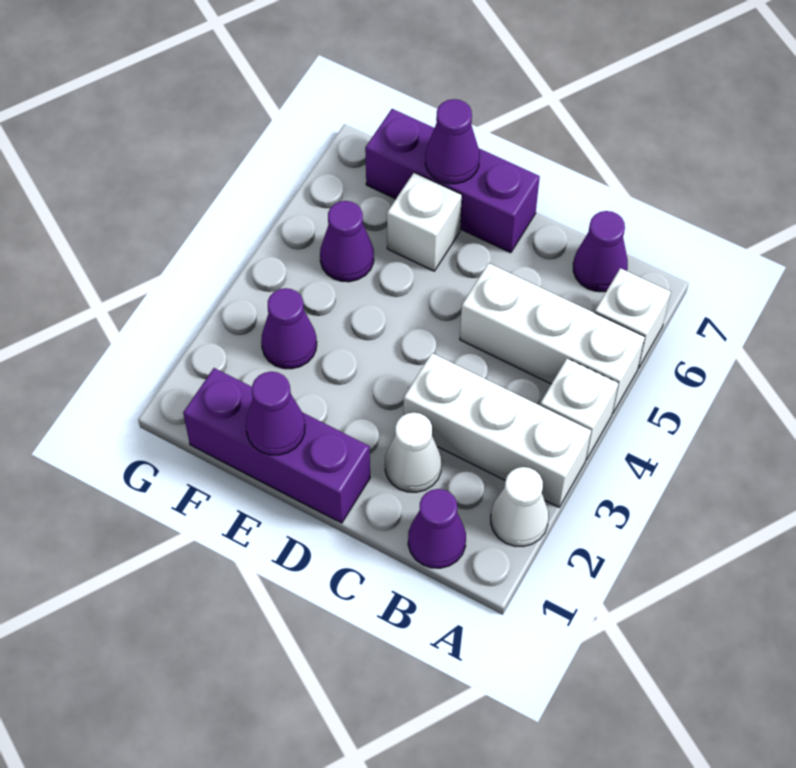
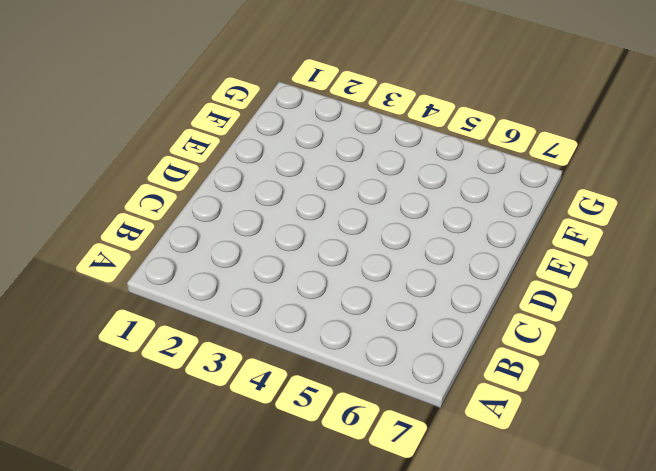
none -> white cone A2 level 1
none -> white brick A3:C3 level 1
none -> white brick A4 level 1

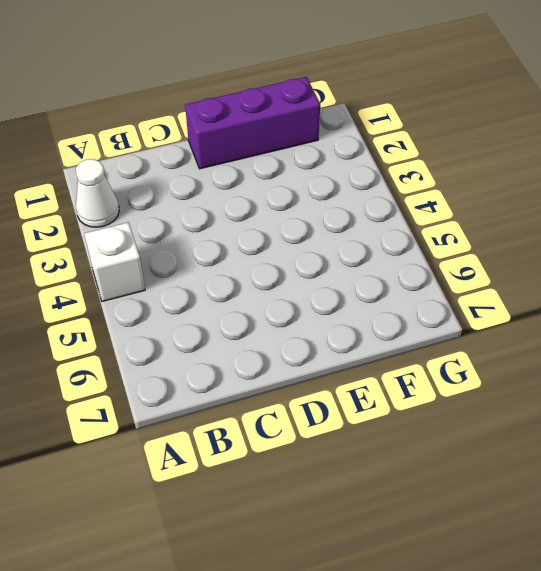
none -> white brick A3:C3 level 1
none -> white brick A5:C5 level 1
none -> white brick A6 level 1

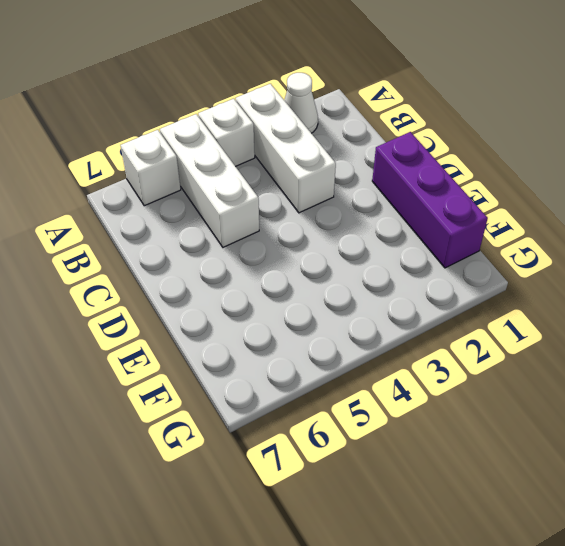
none -> purple cone B1 level 1
none -> purple cone B7 level 1
none -> white cone C2 level 1

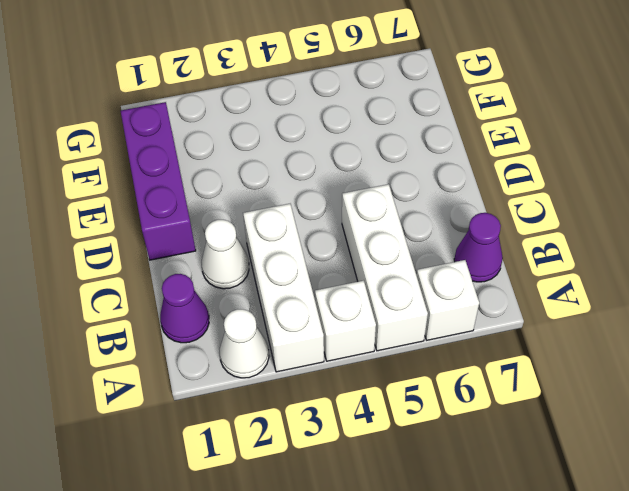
none -> purple brick D7:F7 level 1
none -> white brick E6 level 1
none -> purple cone F3 level 1

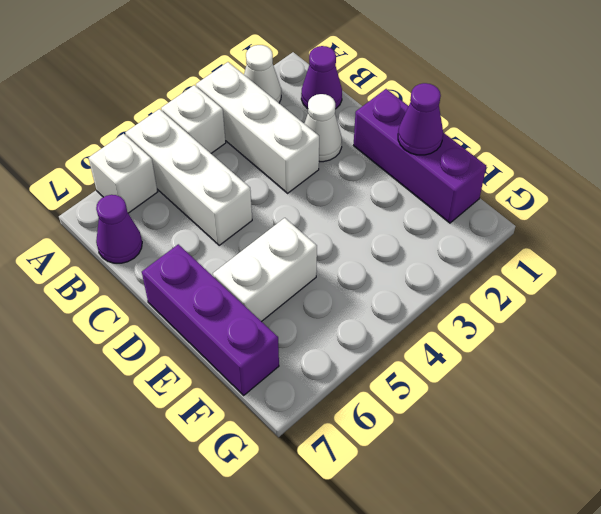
white brick E5:E6 level 1 -> white brick E6 level 1
none -> purple cone F3 level 1
none -> purple cone F5 level 1
none -> purple cone E7 level 2

